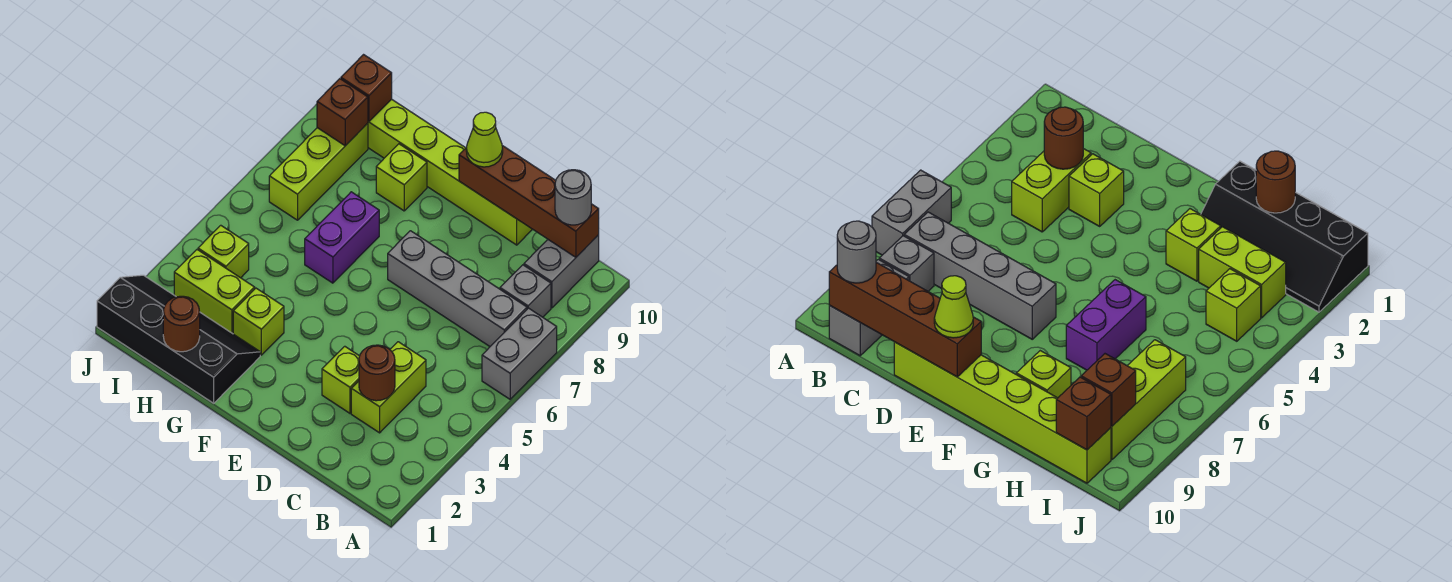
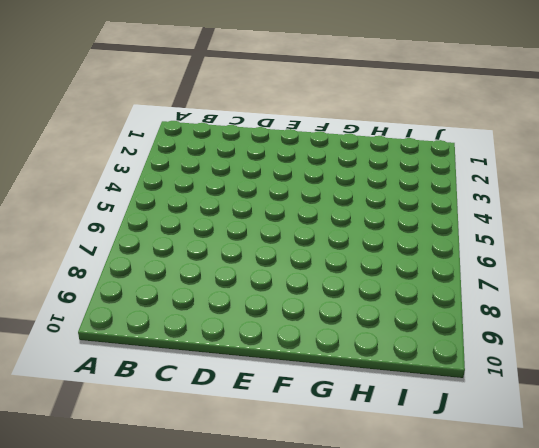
none -> grey brick A6:A7 level 1
none -> grey brick B7:E7 level 1
none -> grey brick B8 level 1

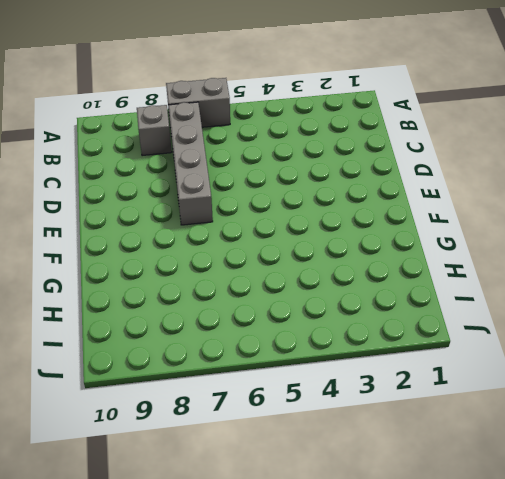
none -> grey brick B9:B10 level 1
none -> lime brick C3:C4 level 1
none -> lime brick D3 level 1

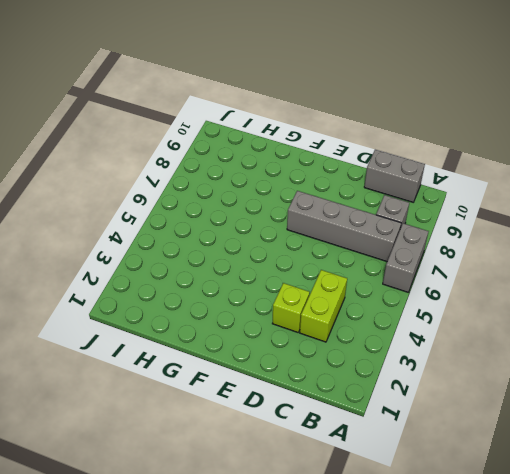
grey brick B10:C10 level 1 -> grey brick B9:B10 level 1
none -> lime brick D10:I10 level 1
none -> black slope G1:J2 level 1 top 1
none -> lime brick G3 level 1

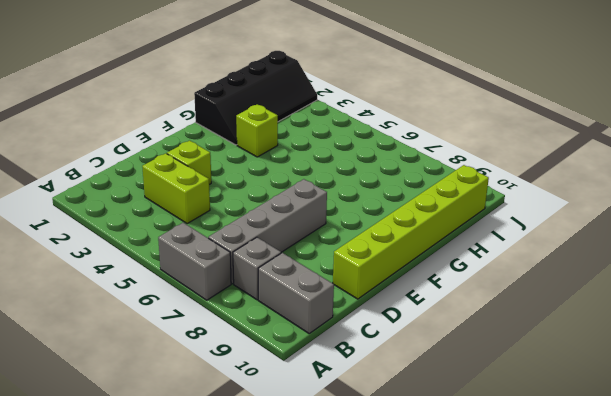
none -> purple brick G6:G7 level 1
none -> lime brick G9 level 1
none -> lime brick H3:I3 level 1

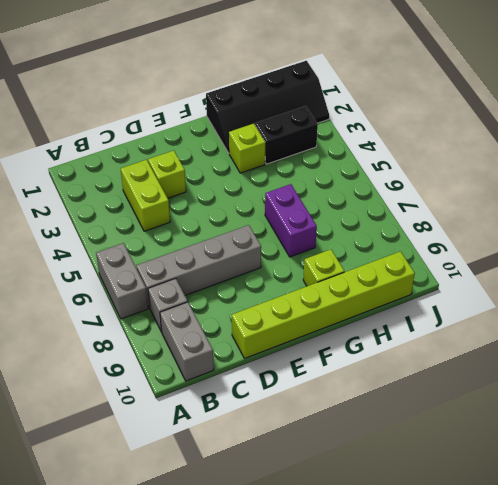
black brick H3:I3 level 1 -> lime brick H3:I3 level 1
none -> lime brick I4 level 1
none -> lime brick I7:I9 level 1
none -> brown brick B10:E10 level 2

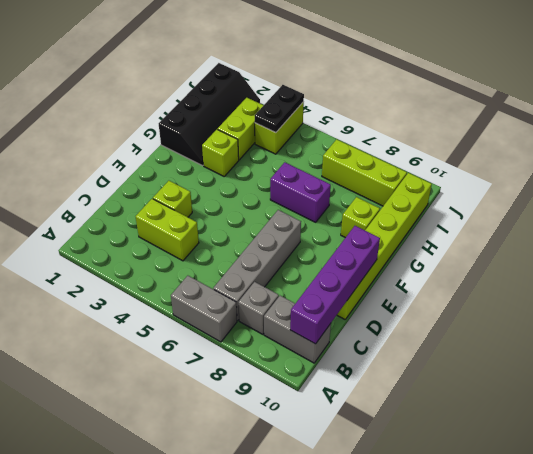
purple brick B10:E10 level 2 -> brown brick B10:E10 level 2
lime brick I4:J4 level 1 -> lime brick I4 level 1
black plate I4:J4 level 2 -> none
none -> brown round brick C3 level 2
none -> brown round brick H1 level 2
none -> brown brick I9 level 2

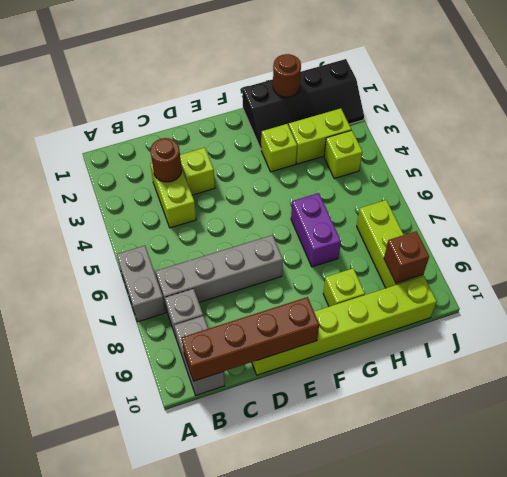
none -> brown brick I10 level 2
none -> grey round brick B10 level 3
none -> lime cone E10 level 3

